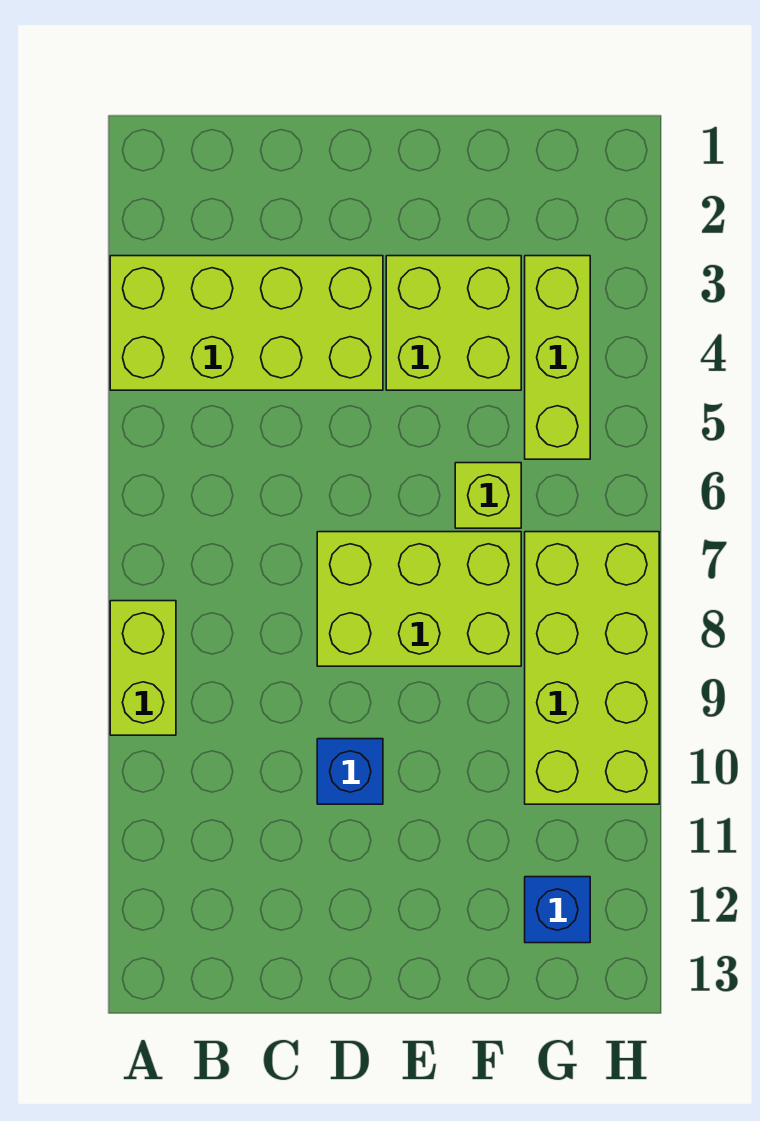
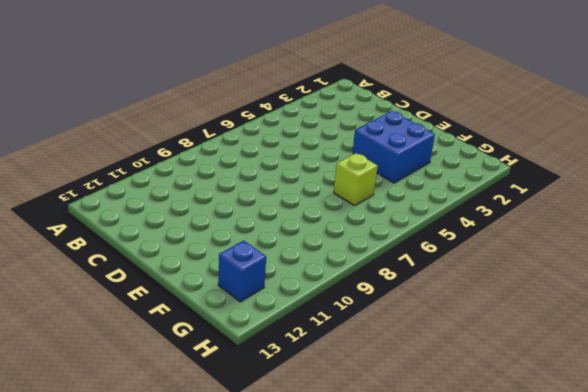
blue brick E3:F4 level 1 -> lime brick E3:F4 level 1
none -> lime brick A3:D4 level 1
none -> lime brick A8:A9 level 1

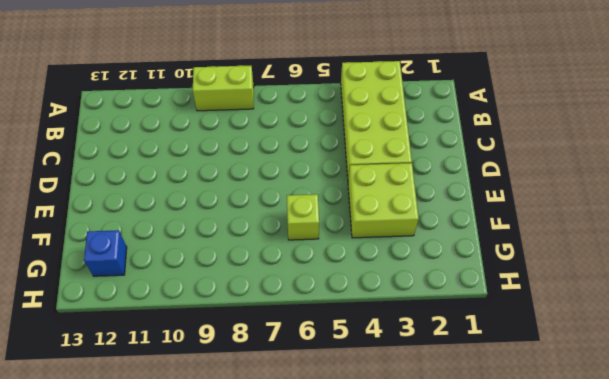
none -> lime brick D7:F8 level 1
none -> blue brick D10 level 1

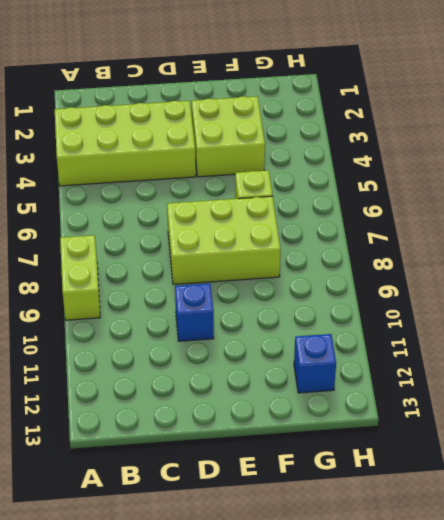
none -> lime brick G3:G5 level 1
none -> lime brick G7:H10 level 1

